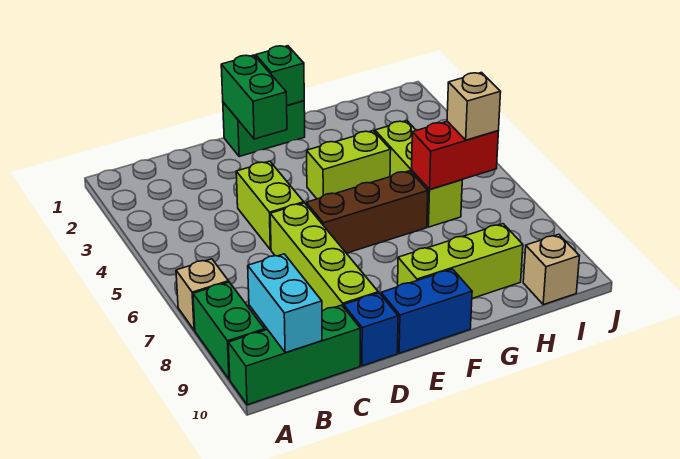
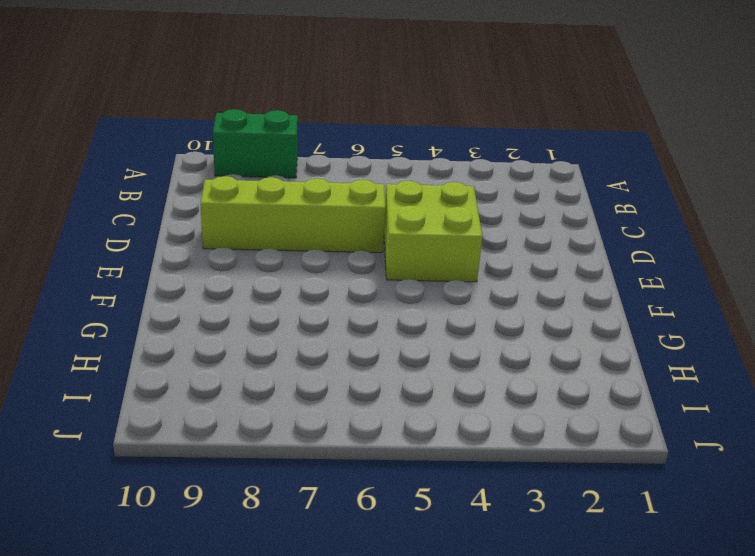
lime brick D4:E5 level 1 -> lime brick D4:D5 level 1
none -> tan brick A7 level 1
none -> green brick A10:C10 level 1
none -> blue brick D10 level 1

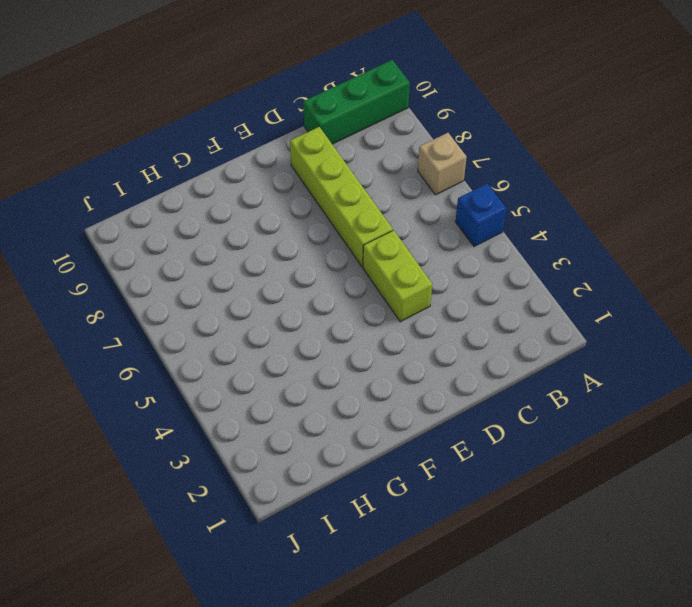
blue brick A5 level 1 -> blue brick D10 level 1
none -> green brick A8:A9 level 1
none -> green brick E1:F1 level 1
none -> brown brick E6:G6 level 1

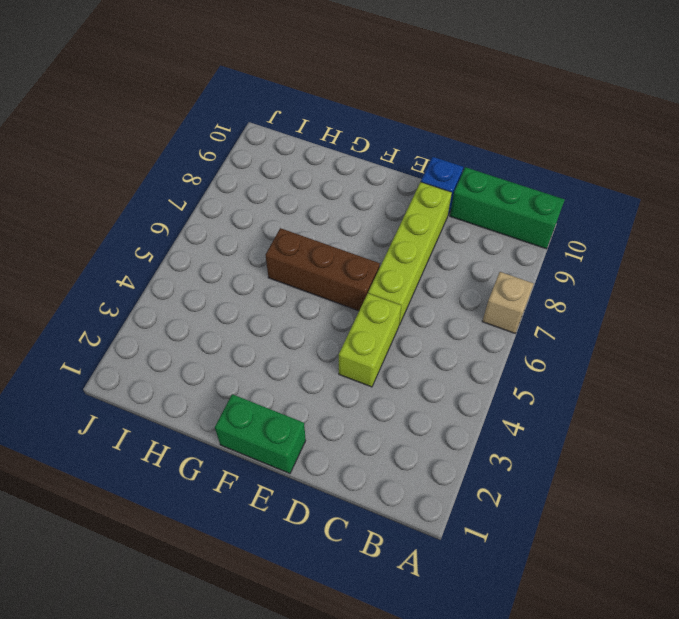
none -> green brick A8:A9 level 1
none -> blue brick E10:F10 level 1
none -> lime brick F4:G4 level 1

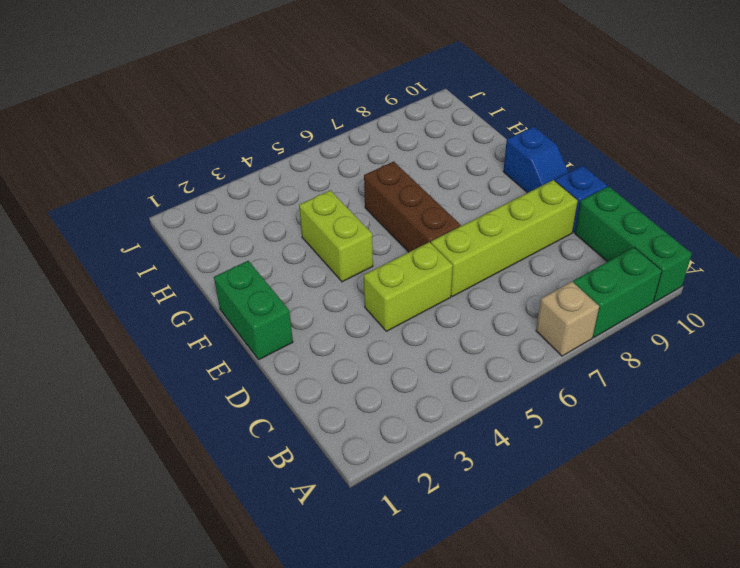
blue slope E10:F10 level 1 top F -> blue brick E10:F10 level 1
none -> lime brick F9:H9 level 1
none -> lime brick H4:H6 level 1
none -> tan brick I10 level 1

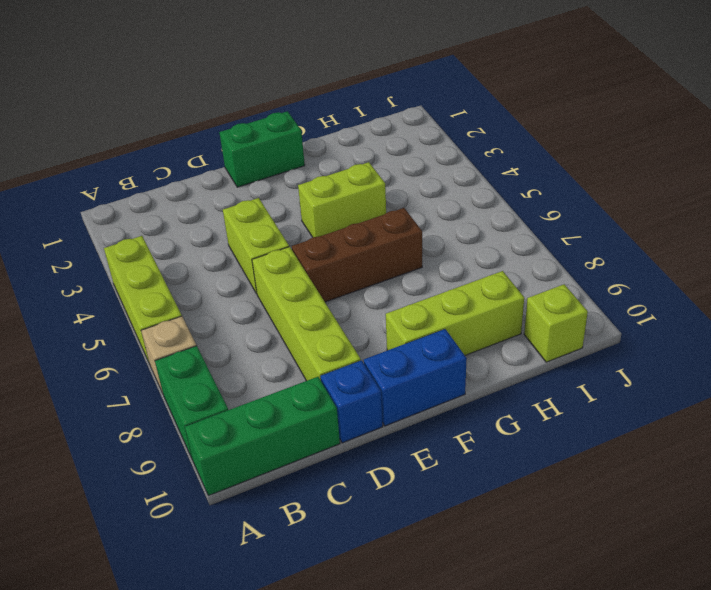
lime brick A4:A6 level 1 -> lime brick H4:H6 level 1
lime brick I10 level 1 -> tan brick I10 level 1
none -> cyan brick B9:B10 level 2
none -> green brick E1:E2 level 2
none -> green brick F1 level 2

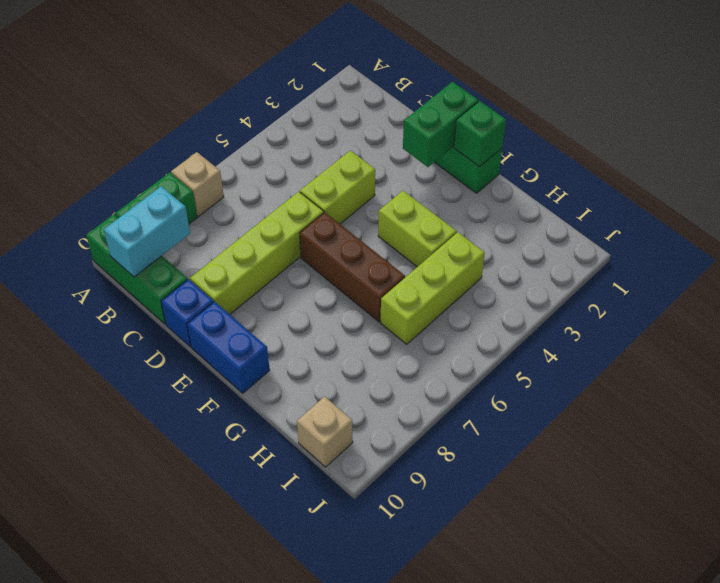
none -> lime brick F9:H9 level 1
none -> red brick H6:I6 level 2
none -> tan brick I6 level 3

